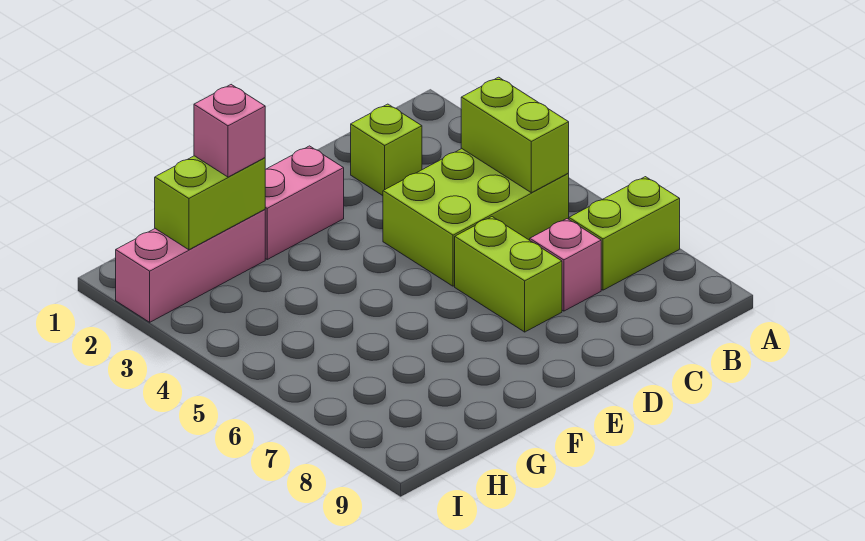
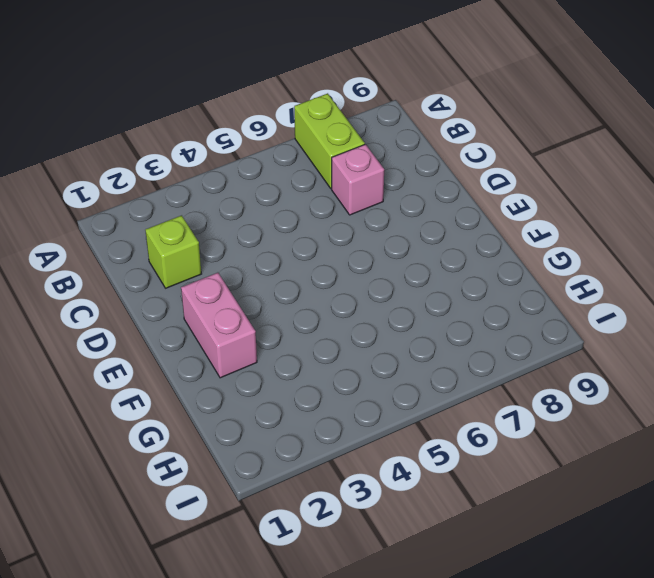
none -> lime brick B4:D5 level 1
none -> lime brick D6:D7 level 1

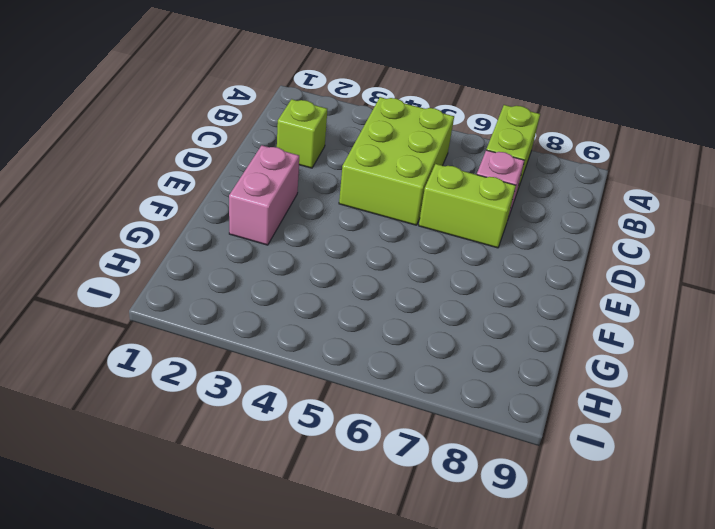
none -> pink brick G2:I2 level 1
none -> lime brick B4:B5 level 2

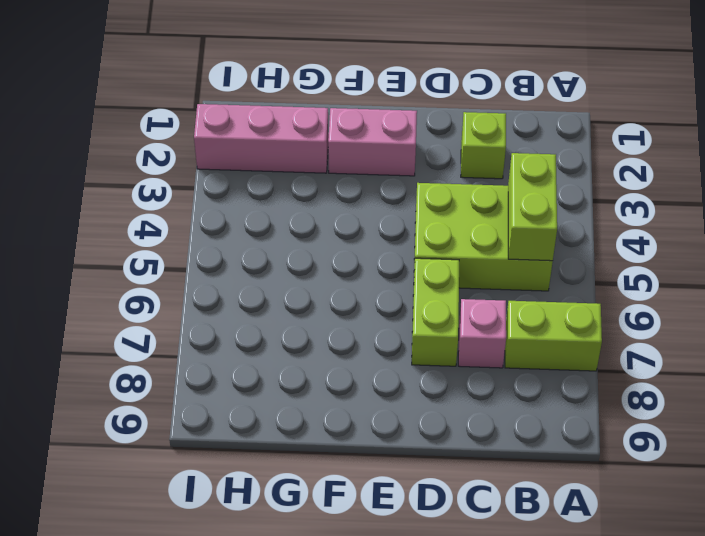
none -> lime brick G2:H2 level 2
none -> pink brick G2 level 3

